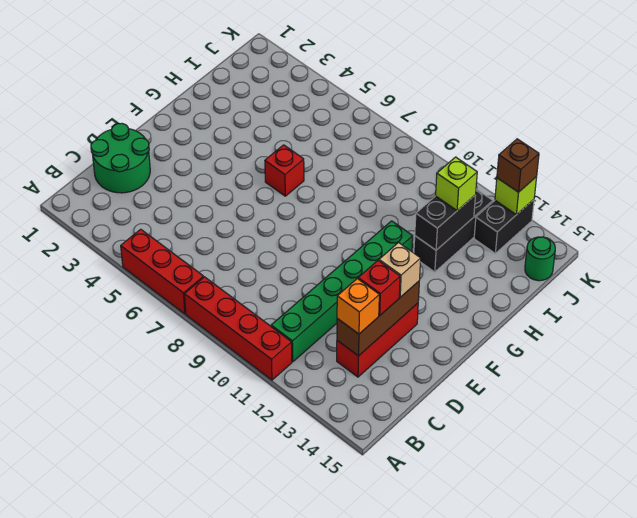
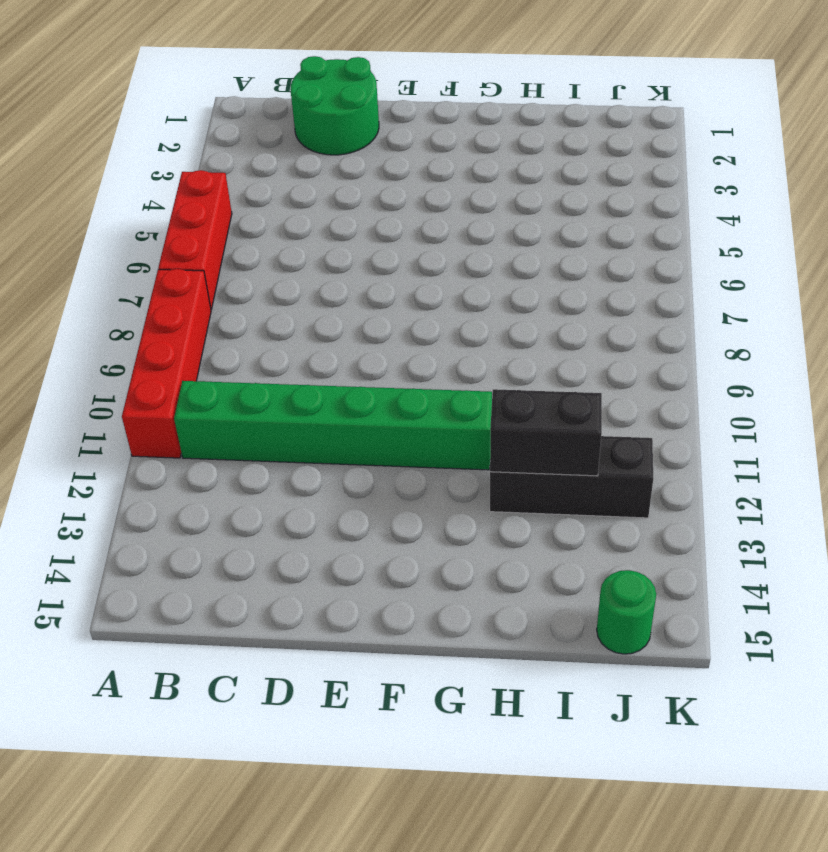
none -> red brick C13:E13 level 1
none -> red brick G6 level 1
none -> black brick J13:K13 level 1

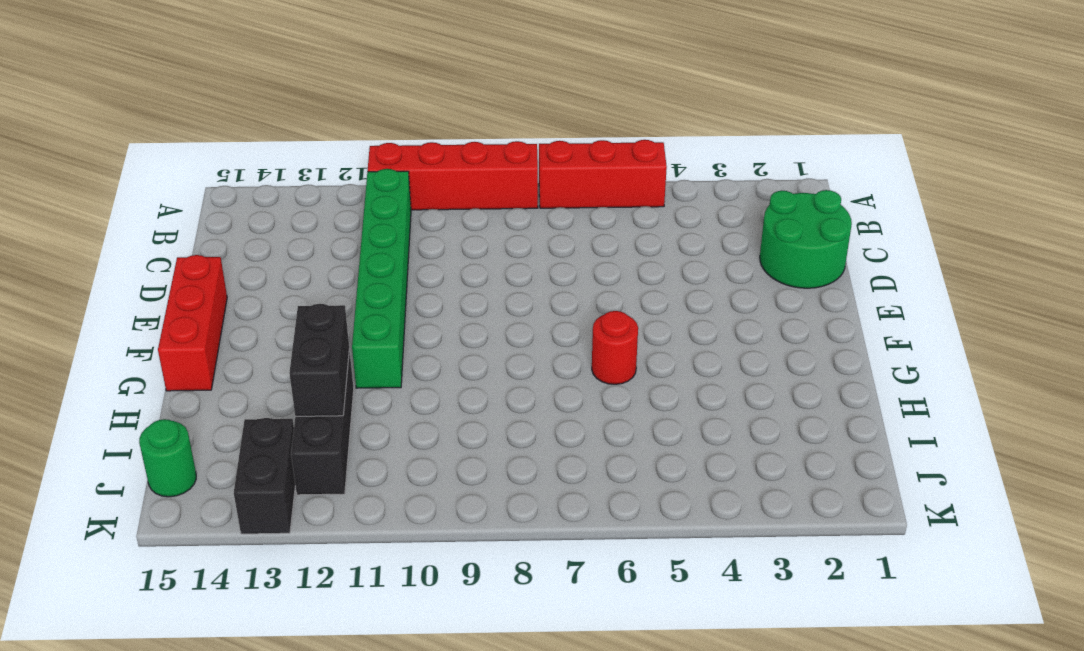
red brick E15:G15 level 1 -> red brick C13:E13 level 1
red round brick G6 level 1 -> red brick G6 level 1
none -> brown brick C13:E13 level 2
none -> lime brick K13 level 2
none -> orange brick C13 level 3

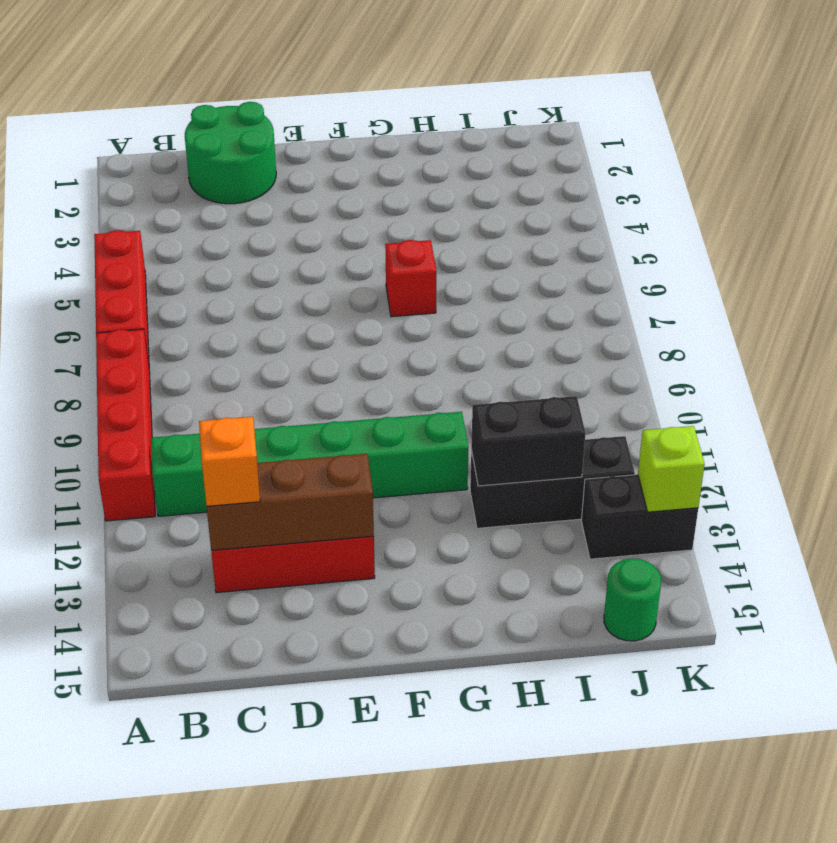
none -> red brick D13 level 3
none -> tan brick E13 level 3
none -> lime brick I12 level 3

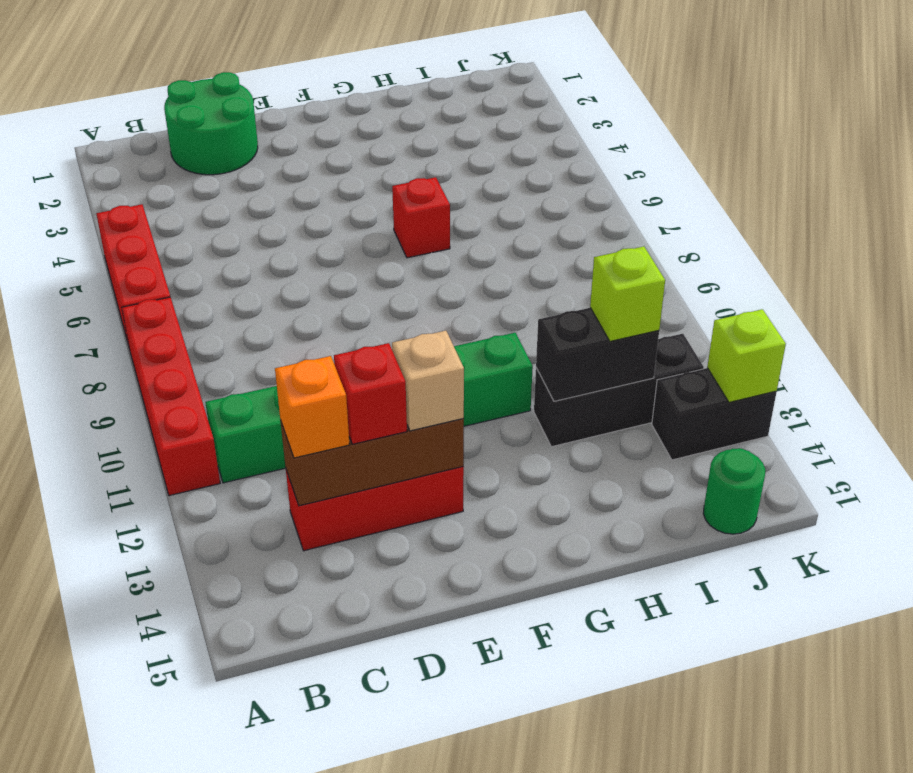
none -> brown brick K13 level 3

